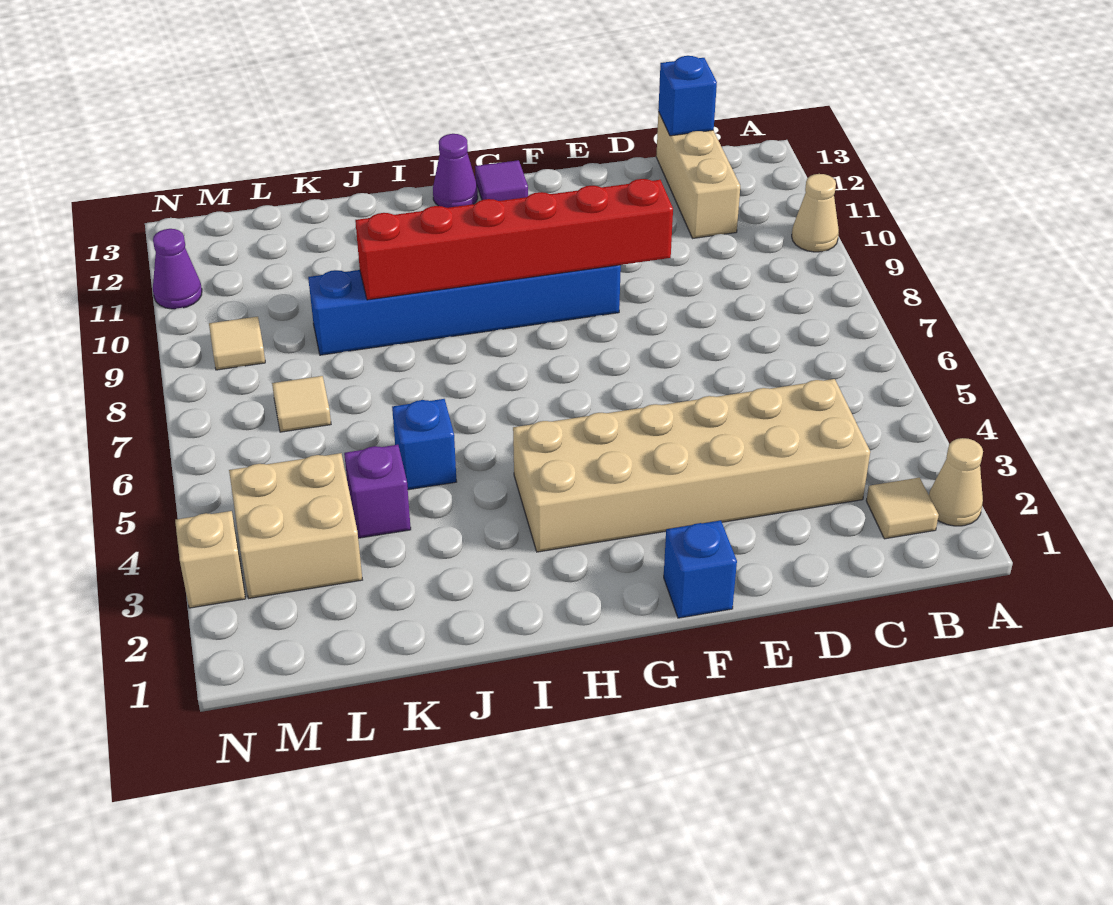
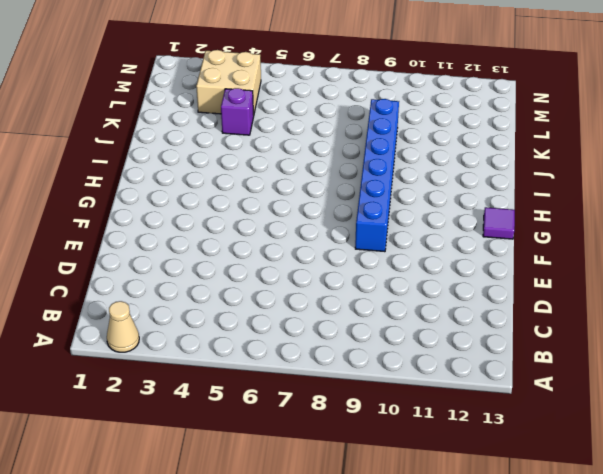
none -> tan cone A10 level 1
none -> tan tile B2 level 1
none -> tan brick C3:H4 level 1

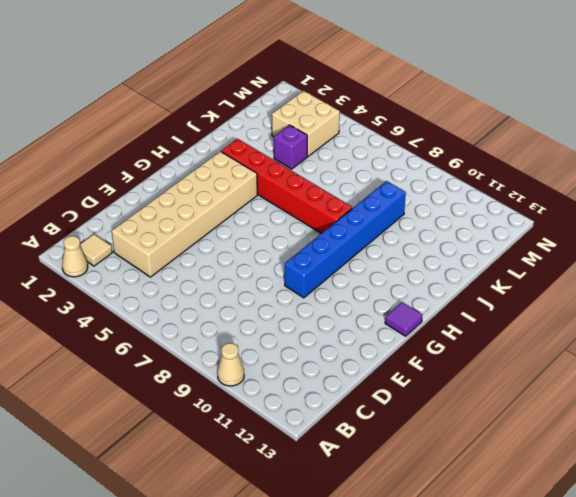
red brick I3:I8 level 1 -> red brick E9:J9 level 2
none -> tan brick C11:C13 level 1
none -> blue brick F1 level 1
none -> purple cone H13 level 1

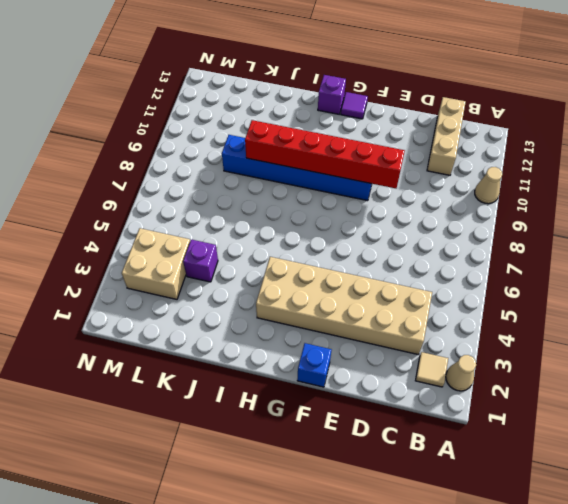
purple brick H13 level 1 -> purple cone H13 level 1
none -> blue brick J5 level 1
none -> tan tile L7 level 1
none -> tan tile M9 level 1

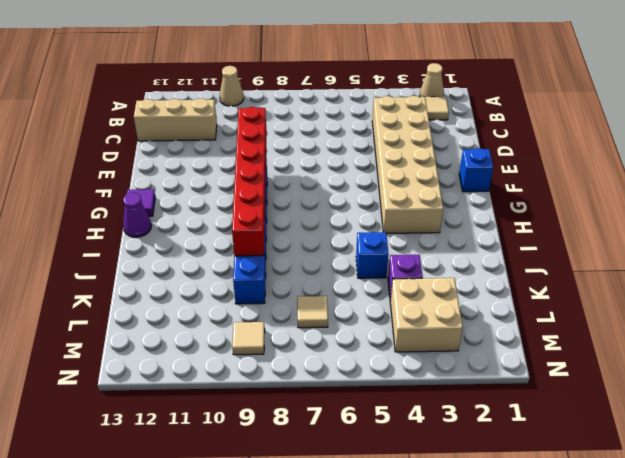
none -> tan brick N3 level 1
none -> purple cone N11 level 1
none -> blue brick C13 level 2

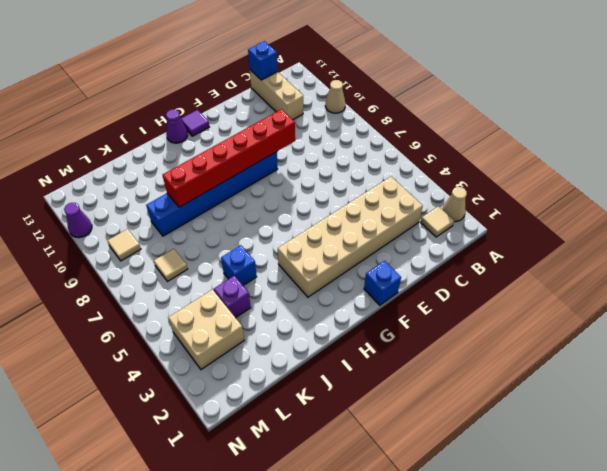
none -> tan brick N3 level 1

